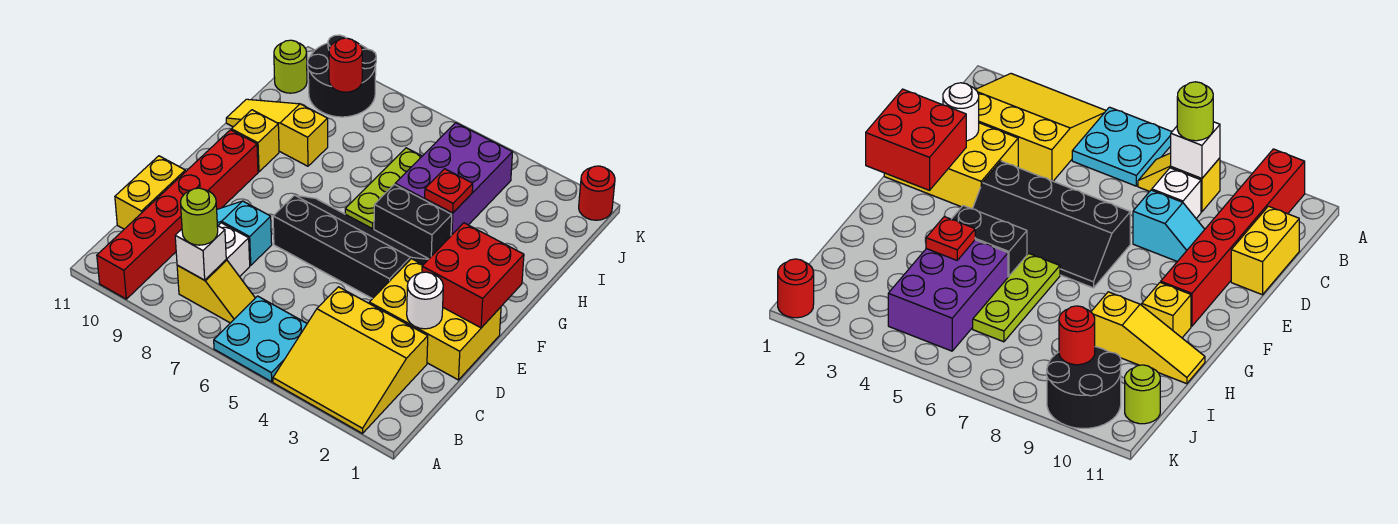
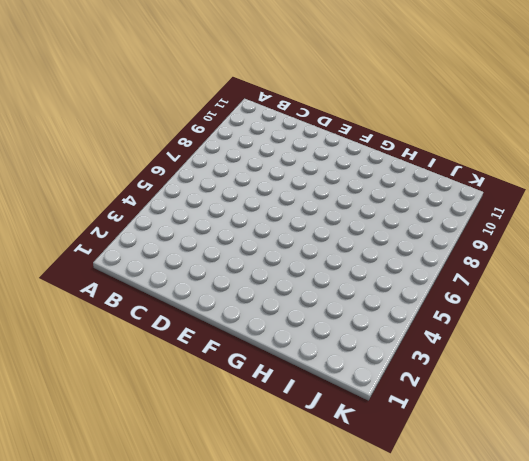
none -> yellow slope A2:C4 level 1 top C
none -> cyan plate A5:B6 level 1
none -> red brick A10:F10 level 1

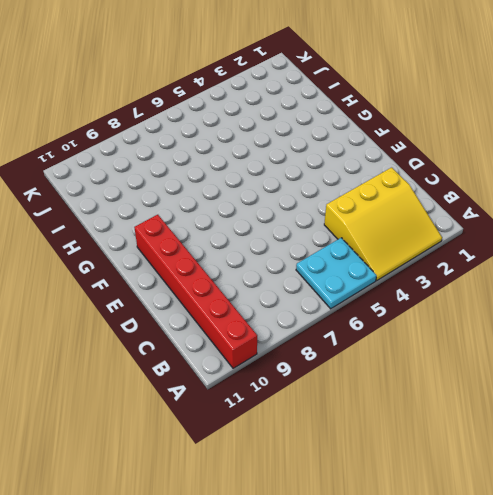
none -> yellow slope B7:B8 level 1 top 8
none -> white brick C8 level 1
none -> yellow brick C11:D11 level 1

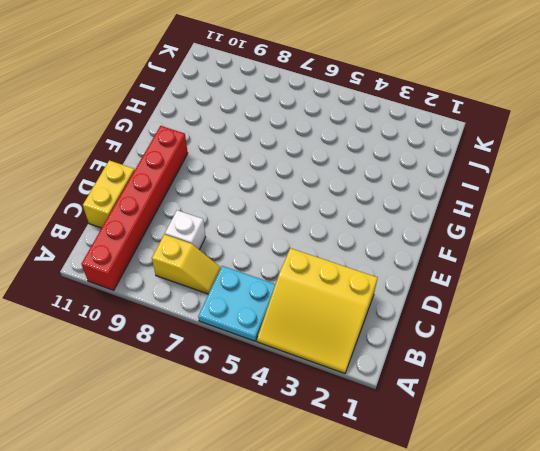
none -> yellow brick D1:E3 level 1
none -> cyan slope D8:D9 level 1 top 8
none -> black slope E4:F7 level 1 top E

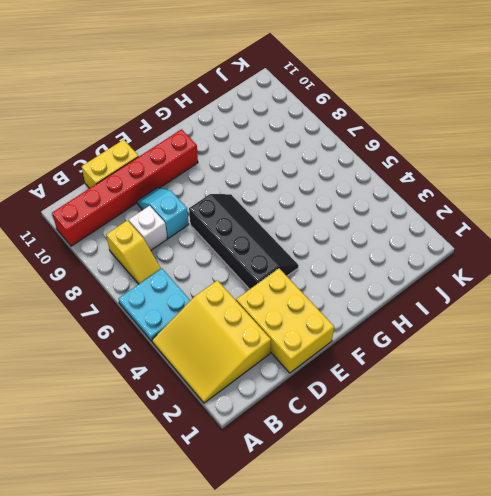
none -> black brick G4:G5 level 1
none -> lime plate G6:I6 level 1
none -> yellow brick G10 level 1

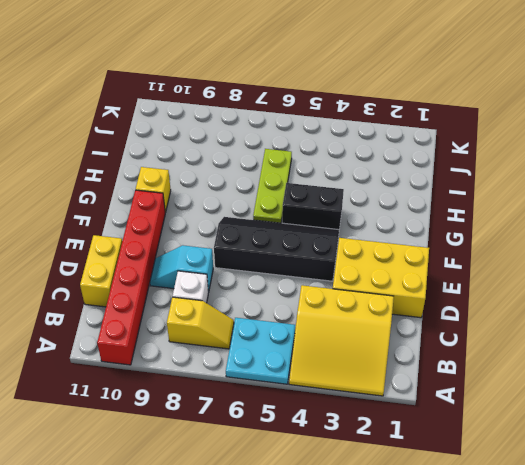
none -> purple brick H4:J5 level 1
none -> yellow slope H9:H11 level 1 top 9
none -> black round brick J9:K10 level 1

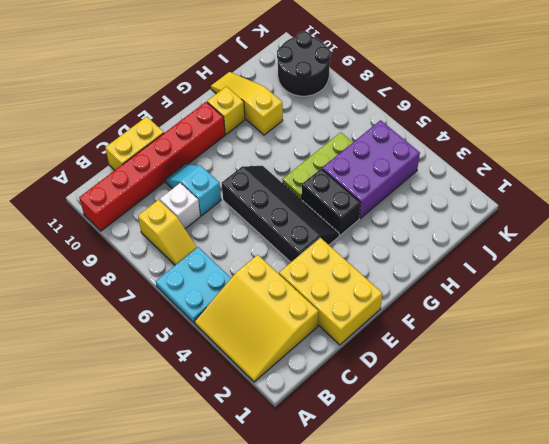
none -> lime round brick J11 level 1
none -> red round brick K1 level 1
none -> white brick B8 level 2

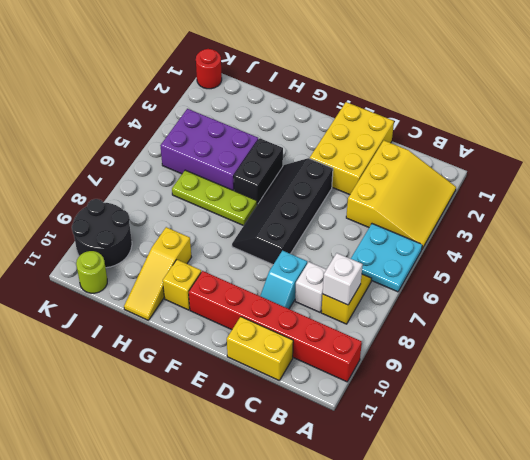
none -> white round brick D2 level 2
none -> red brick E1:F2 level 2
none -> red plate H4 level 2

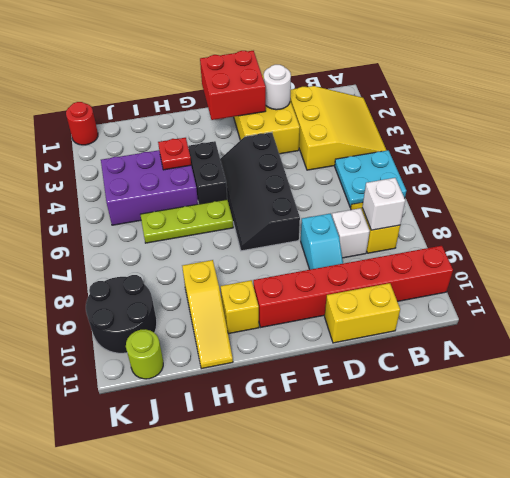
none -> red round brick J9 level 2
none -> lime round brick B8 level 3

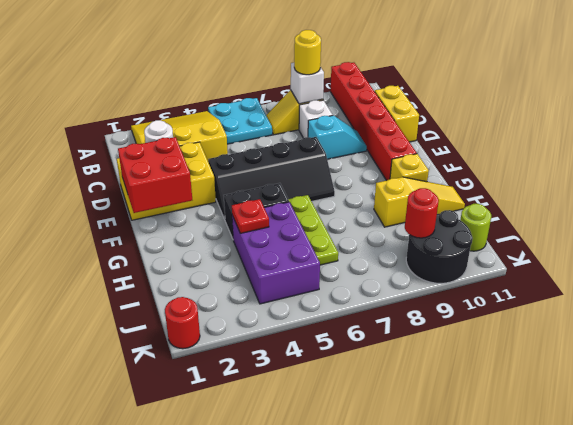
yellow round brick B8 level 3 -> lime round brick B8 level 3

